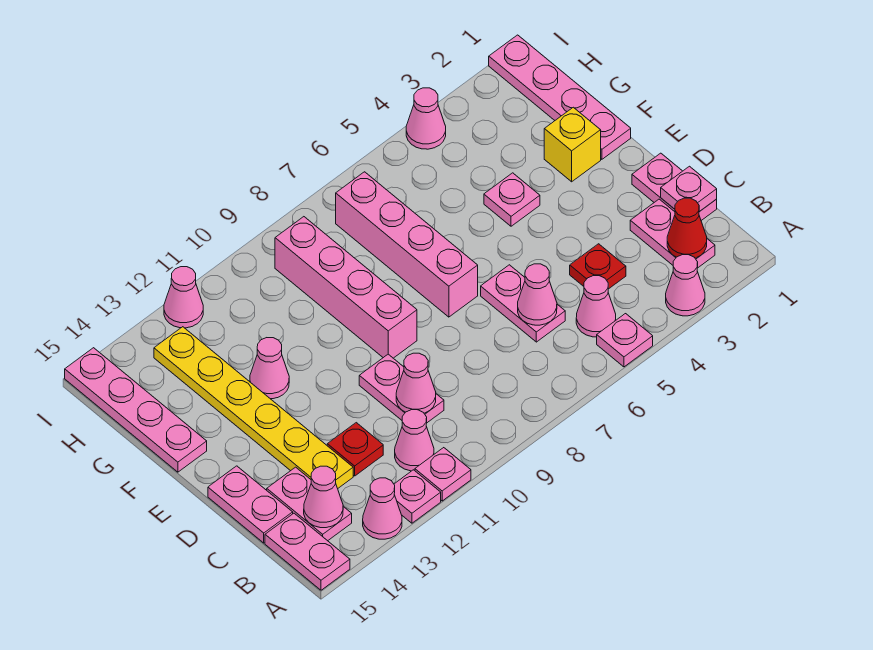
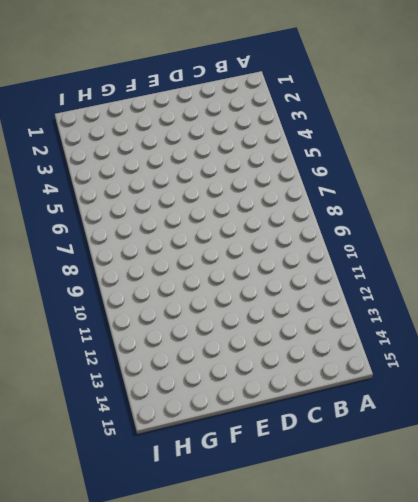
none -> pink cone A3 level 1
none -> pink plate A5 level 1
none -> pink plate A11 level 1
none -> pink plate A12 level 1

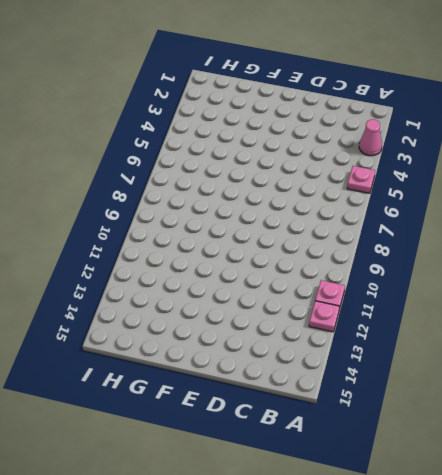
none -> pink cone A13 level 1
none -> pink plate A15:B15 level 1
none -> pink plate B2:C2 level 1
none -> pink cone B5 level 1

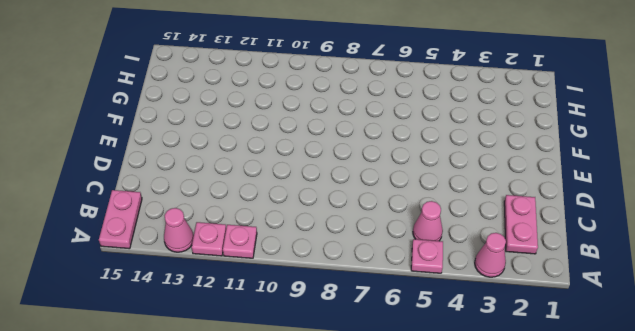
none -> pink cone B11 level 1
none -> pink plate B14:C14 level 1
none -> pink plate C1:D1 level 1
none -> red plate C4 level 1

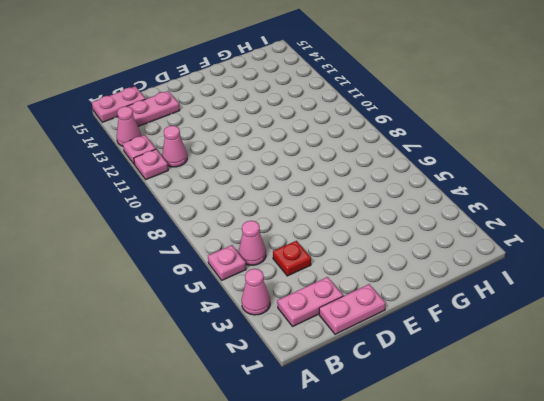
none -> pink plate C6:D6 level 1
none -> pink plate C10:D10 level 1
none -> red plate C12 level 1
none -> yellow plate C13:H13 level 1

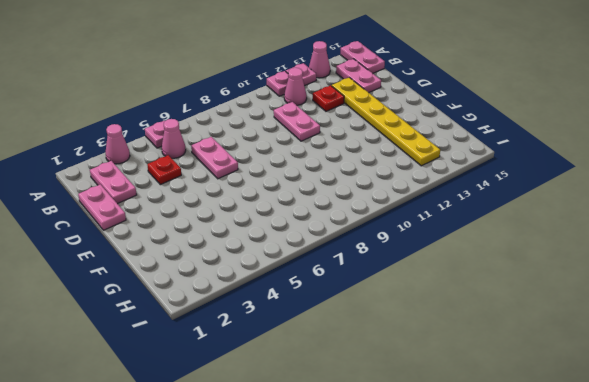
none -> pink plate C15:D15 level 1
none -> pink brick E7:H7 level 1
none -> pink brick E9:H9 level 1
none -> pink plate F1:I1 level 1

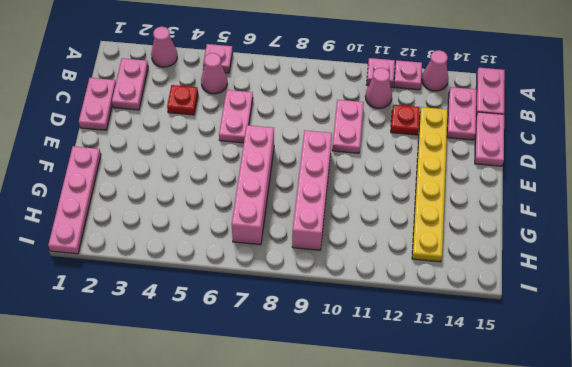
none -> yellow brick F2 level 1
none -> pink plate F4 level 1
none -> pink cone F12 level 1
none -> pink plate F15:I15 level 1

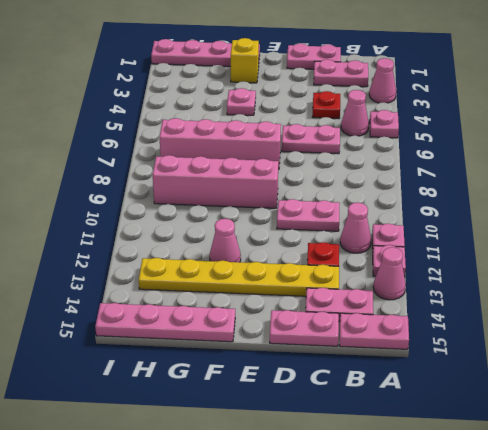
none -> pink cone I4 level 1
none -> pink cone I12 level 1
none -> red cone B2 level 2
none -> pink cone B14 level 2

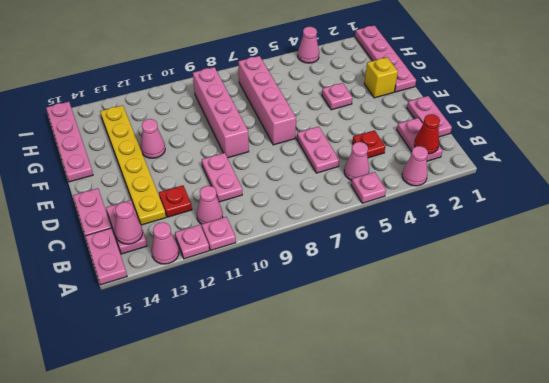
none -> pink cone I12 level 1
none -> pink plate C1 level 2
none -> pink cone C6 level 2
none -> pink cone C10 level 2

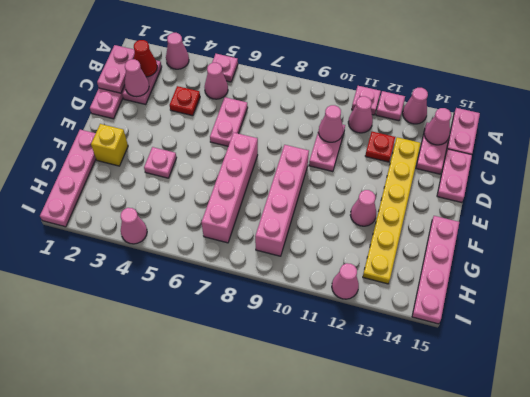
pink plate B1:C1 level 2 -> pink plate C1 level 2
pink cone C2 level 2 -> pink cone C6 level 2

